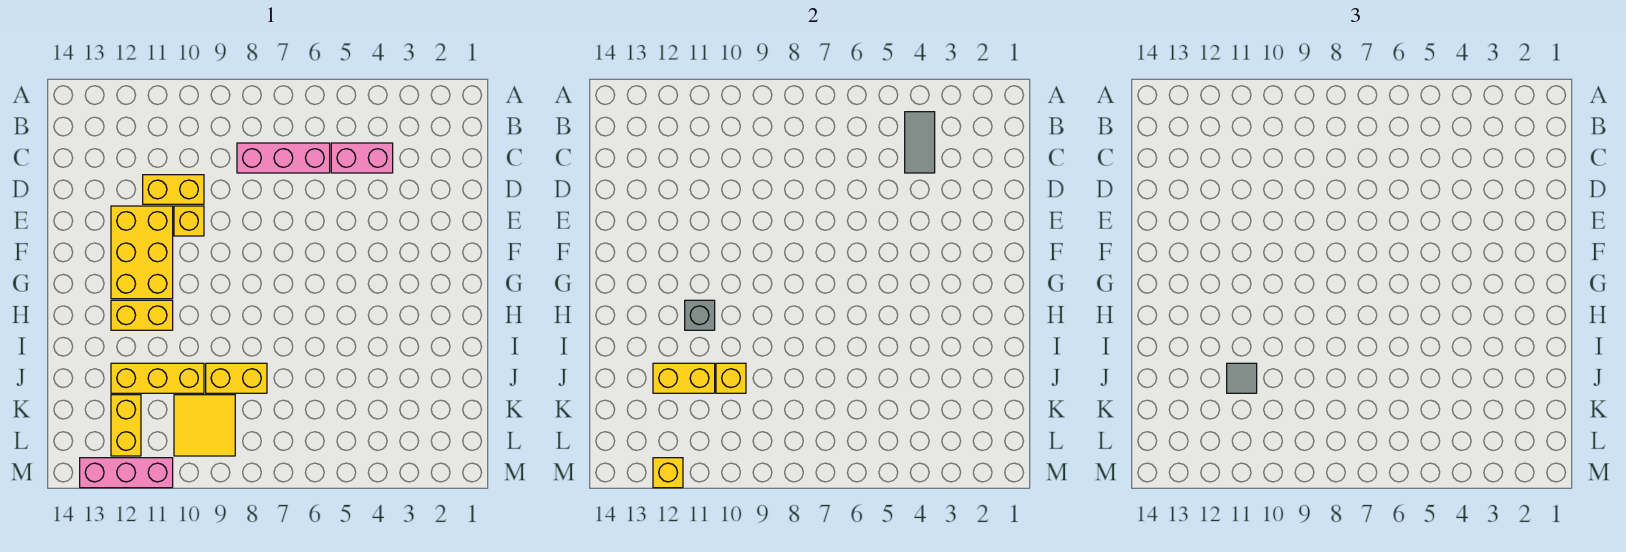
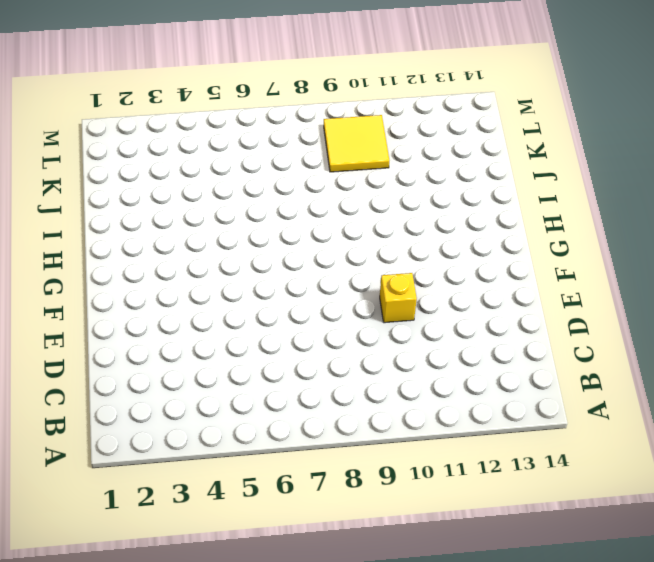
none -> pink brick C4:C5 level 1
none -> pink brick C6:C8 level 1
none -> yellow brick D10:D11 level 1

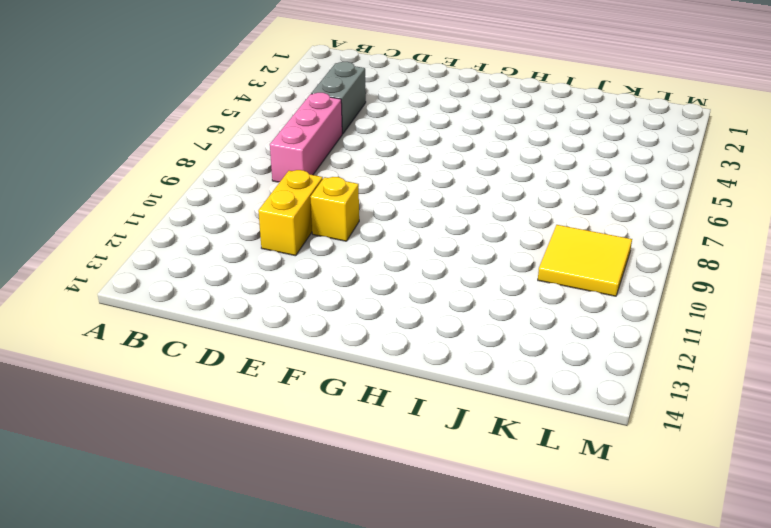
grey brick C4:C5 level 1 -> pink brick C4:C5 level 1
none -> yellow brick E11:G12 level 1
none -> yellow brick H11:H12 level 1
none -> yellow brick J8:J9 level 1

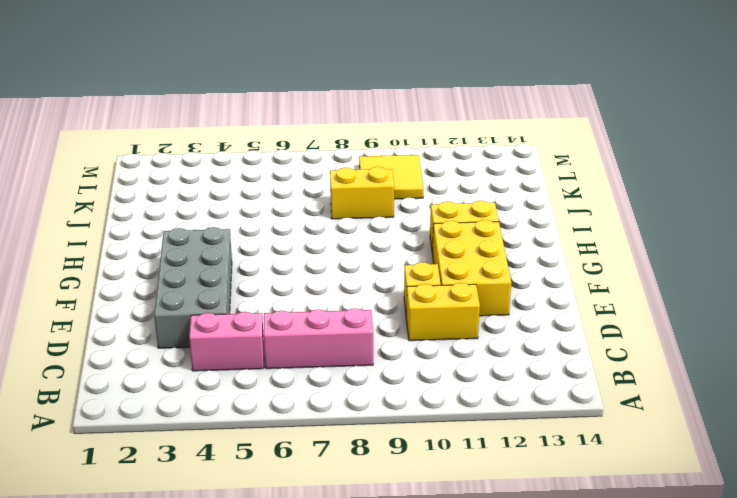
grey brick D3:G4 level 1 -> none
none -> yellow brick J10:J12 level 1
none -> yellow brick K12:L12 level 1
none -> pink brick M11:M13 level 1

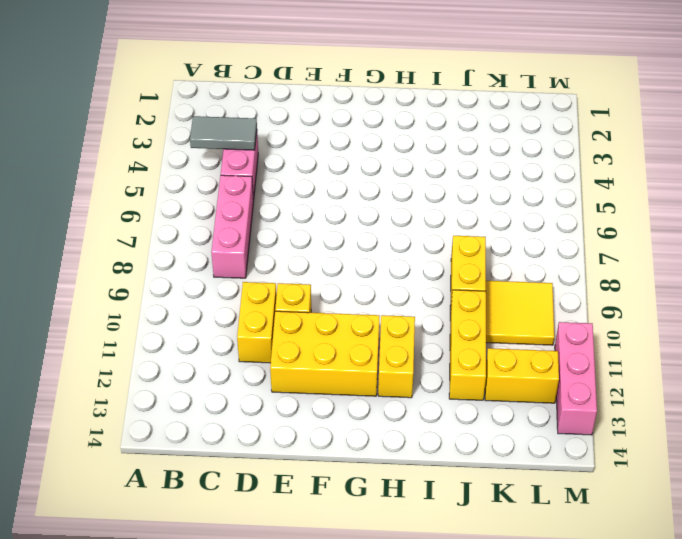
none -> grey brick H11 level 2
none -> yellow brick J10 level 2
none -> yellow brick J11:J12 level 2

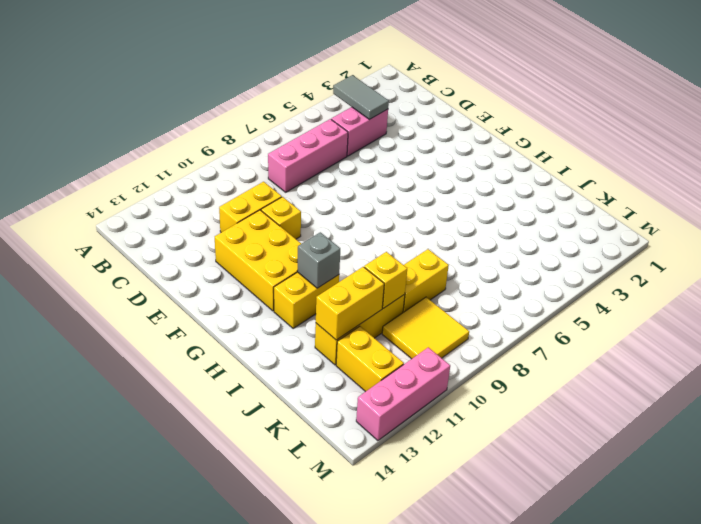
none -> yellow brick M12 level 2
none -> grey tile J11 level 3

